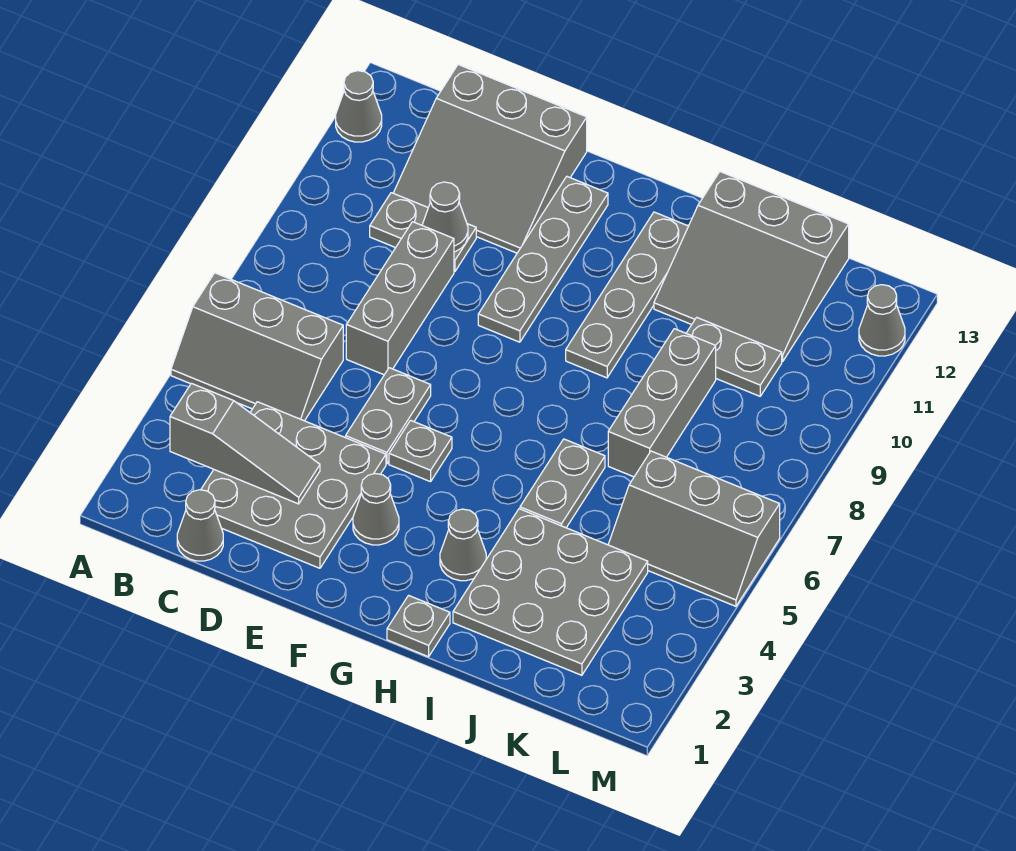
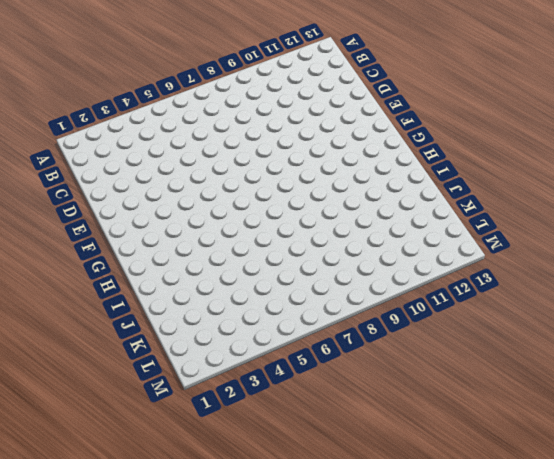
none -> grey slope A5:C6 level 1 top 6
none -> grey cone A12 level 1
none -> grey cone C1 level 1

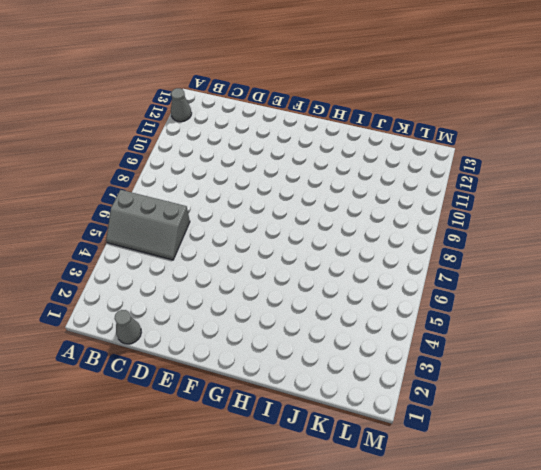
none -> grey plate C2:E4 level 1
none -> grey plate C10:D10 level 1
none -> grey slope C11:E13 level 1 top 13

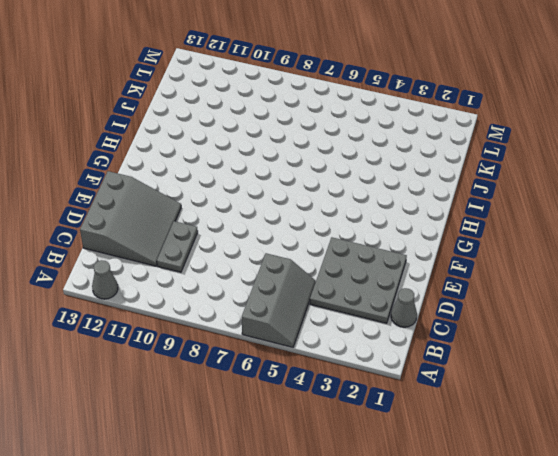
none -> grey brick D7:D9 level 1
none -> grey plate E5:E6 level 1
none -> grey cone F3 level 1

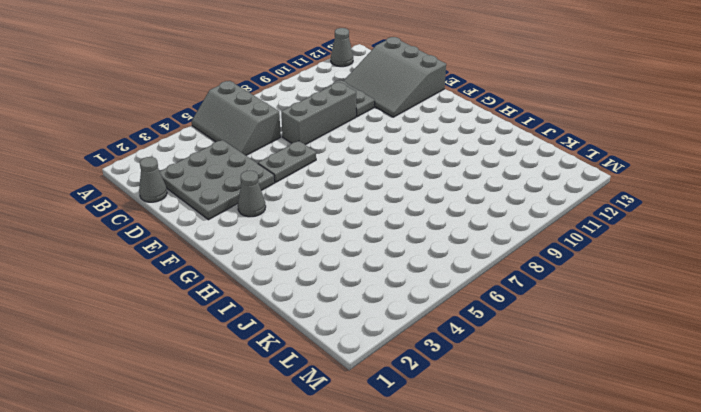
none -> grey plate F5 level 1
none -> grey plate F9:F12 level 1
none -> grey plate H1 level 1

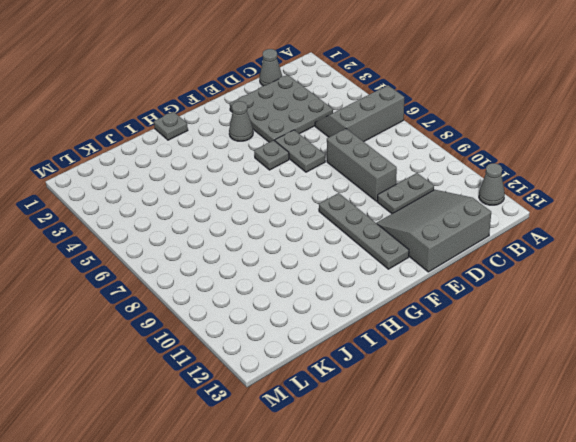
none -> grey cone H3 level 1
none -> grey plate H9:H12 level 1
none -> grey plate I2:K4 level 1

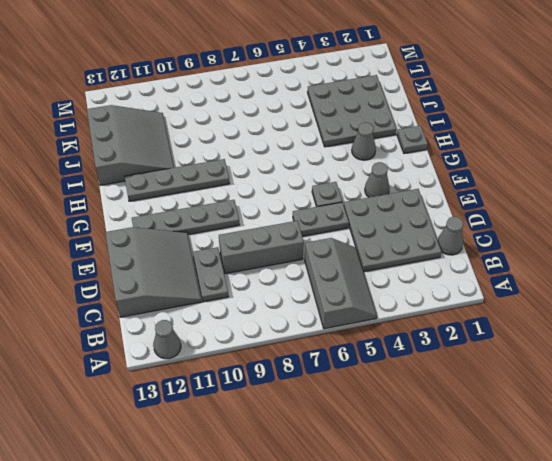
none -> grey plate I5:I6 level 1
none -> grey brick J7:J9 level 1
none -> grey plate J10:K10 level 1

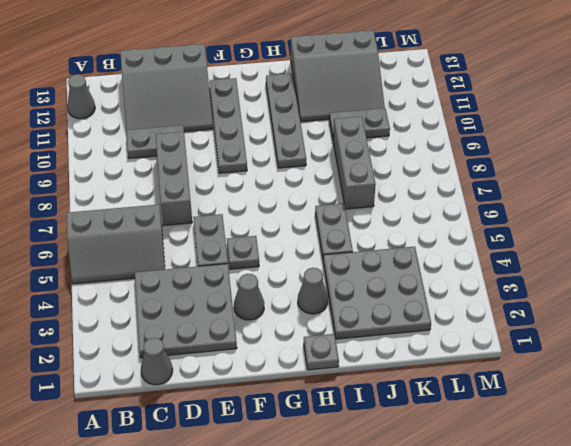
none -> grey slope K5:M6 level 1 top 6
none -> grey cone M12 level 1
none -> grey slope B3:D3 level 2 top B

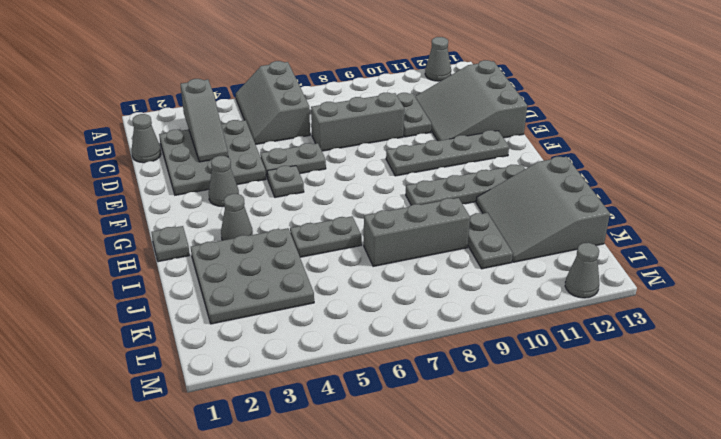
none -> grey slope K5:M6 level 1 top 6
none -> grey cone D10 level 2

